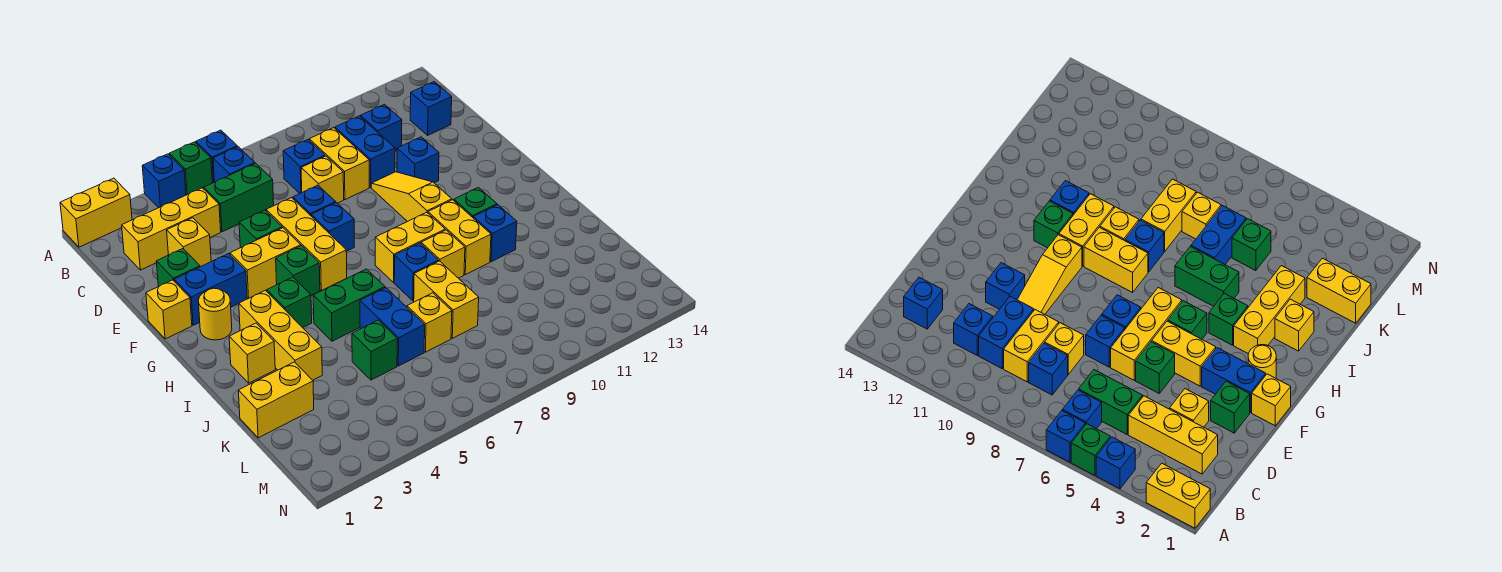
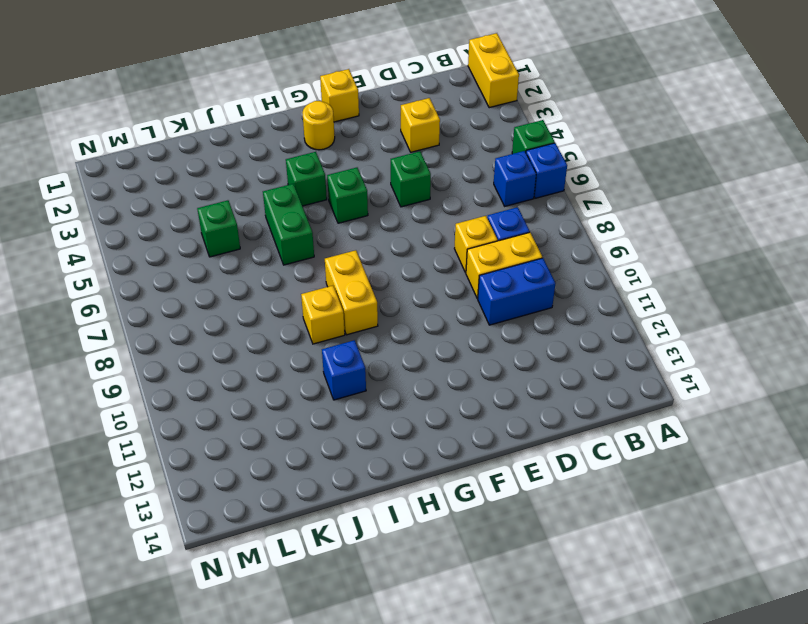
none -> blue brick A4 level 1
none -> yellow brick C2:C4 level 1
none -> green brick C5:C6 level 1
none -> blue brick C11 level 1

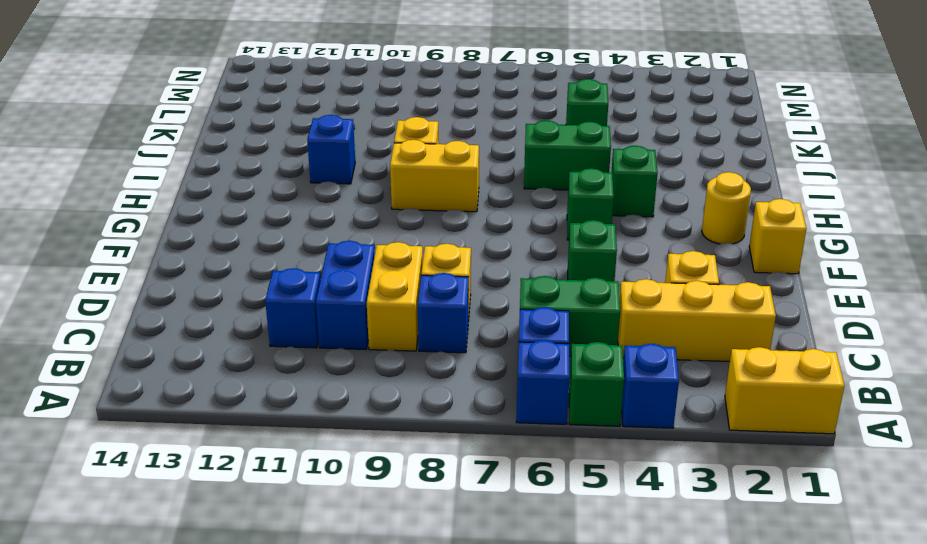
none -> blue brick C13 level 1
none -> green brick E2 level 1
none -> yellow brick E6:G6 level 1
none -> blue brick E7 level 1

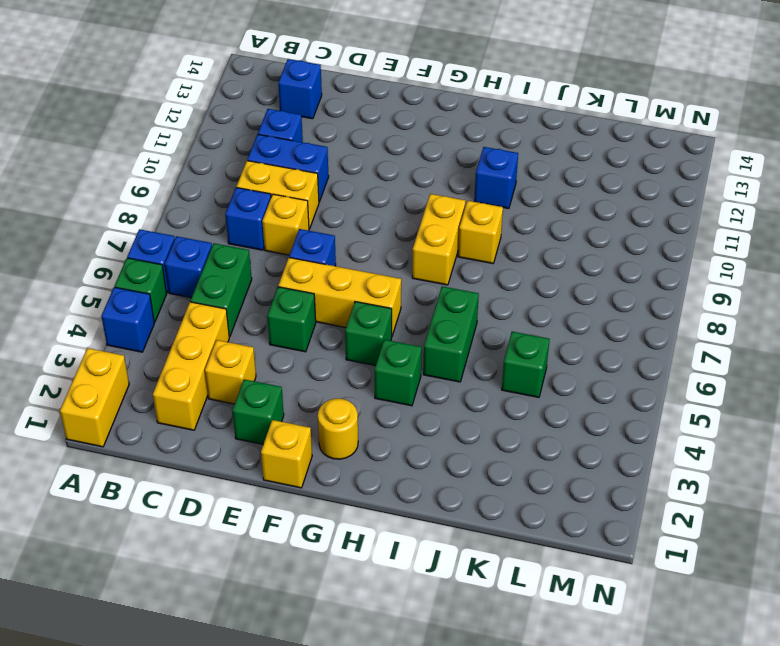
none -> yellow slope E10:G10 level 1 top G
none -> blue brick E11 level 1
none -> blue brick F2:F3 level 1
none -> yellow brick F4:F5 level 1

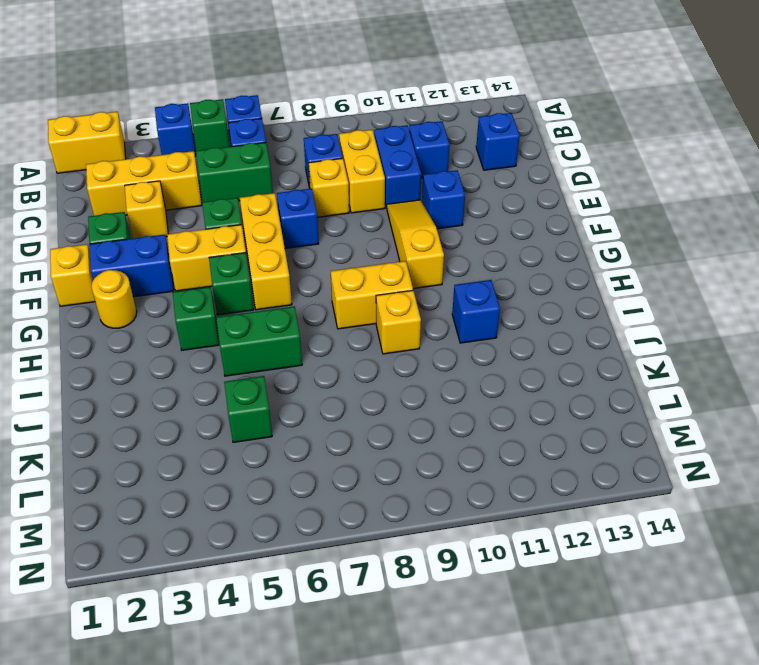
none -> blue brick F7 level 1
none -> yellow brick H3:J3 level 1
none -> yellow brick H10:I10 level 1
none -> green brick H11 level 1

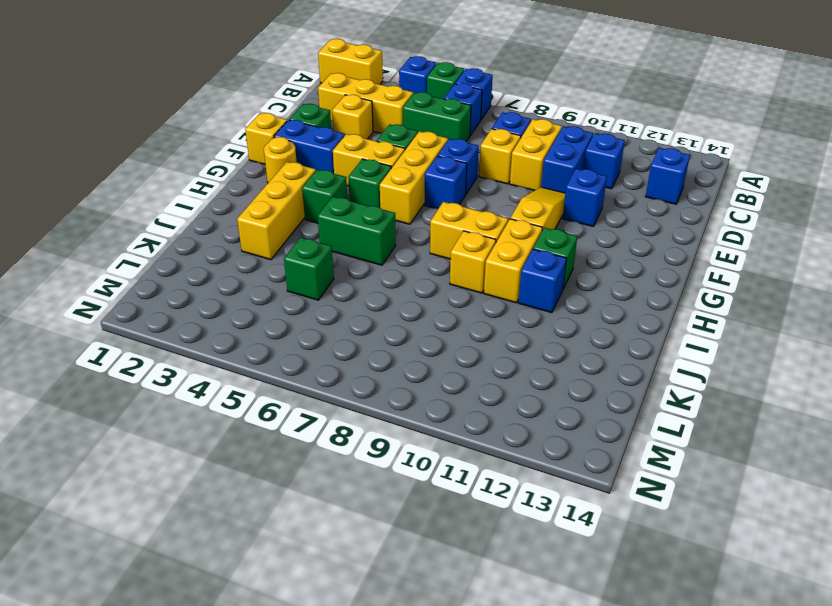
none -> yellow brick I2 level 1
none -> blue brick I8 level 1
none -> blue brick J6:K6 level 1
none -> yellow brick J8:K8 level 1

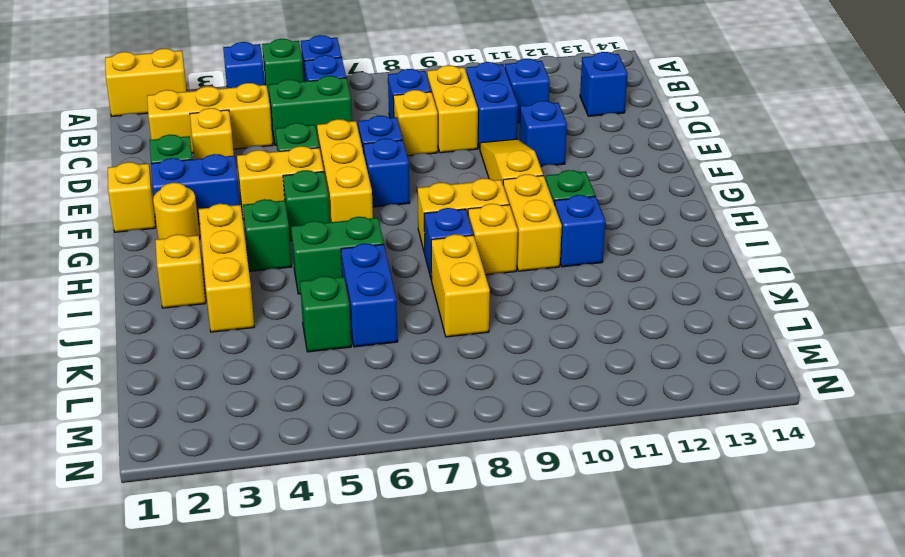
none -> yellow brick K1:K2 level 1
none -> yellow brick K7 level 1

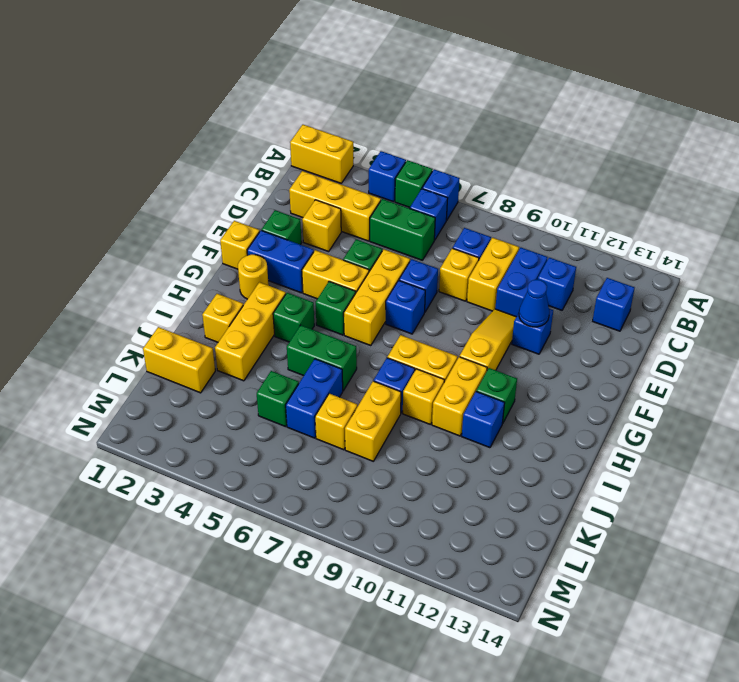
blue cone E11 level 2 -> none

